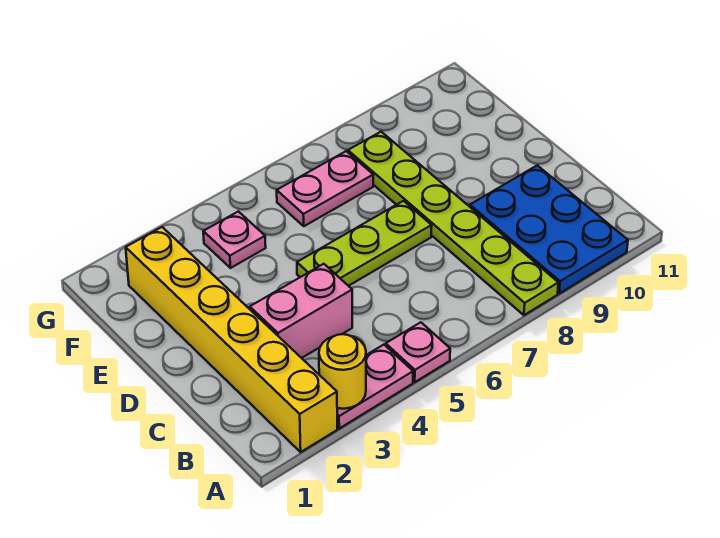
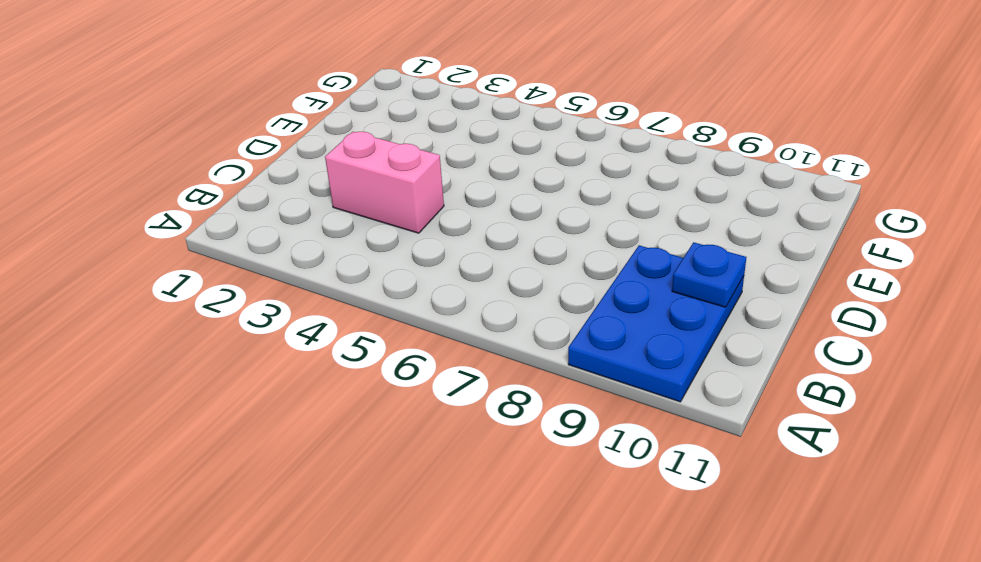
blue plate C10 level 2 -> none
none -> yellow brick A2:F2 level 1
none -> pink plate A3:A4 level 1

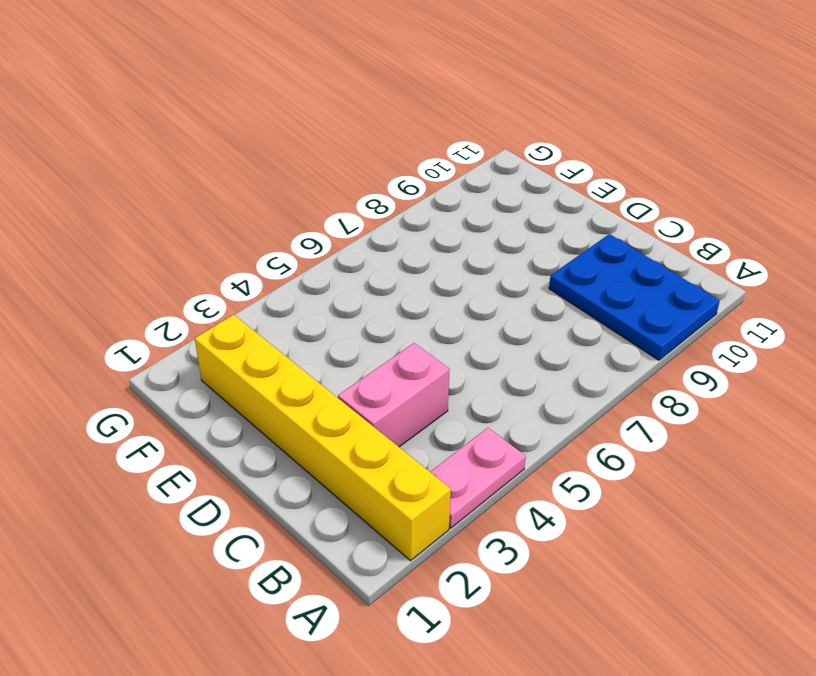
none -> pink plate A5 level 1
none -> lime plate A8:F8 level 1

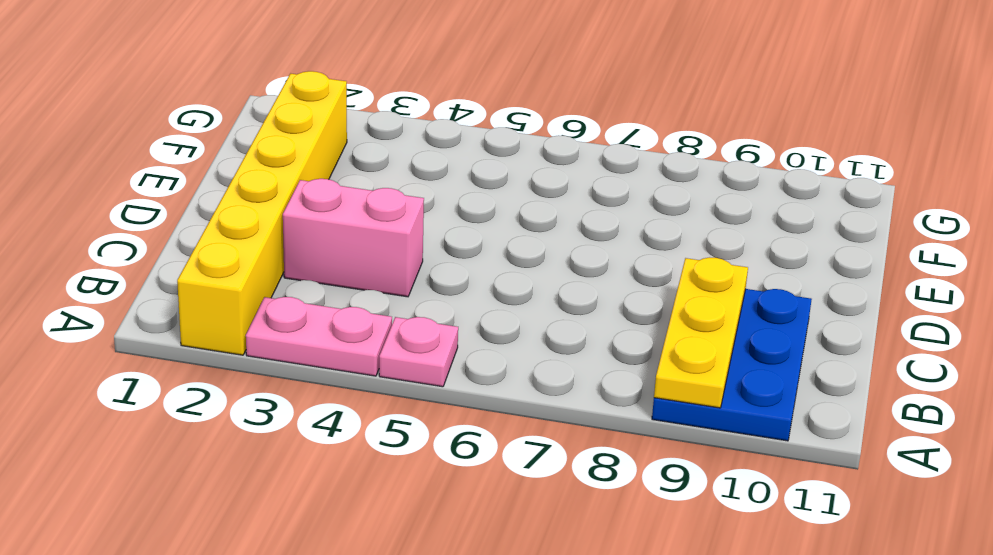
yellow plate A9:C9 level 2 -> none
none -> lime plate A8:F8 level 1
none -> lime plate D5:D7 level 1

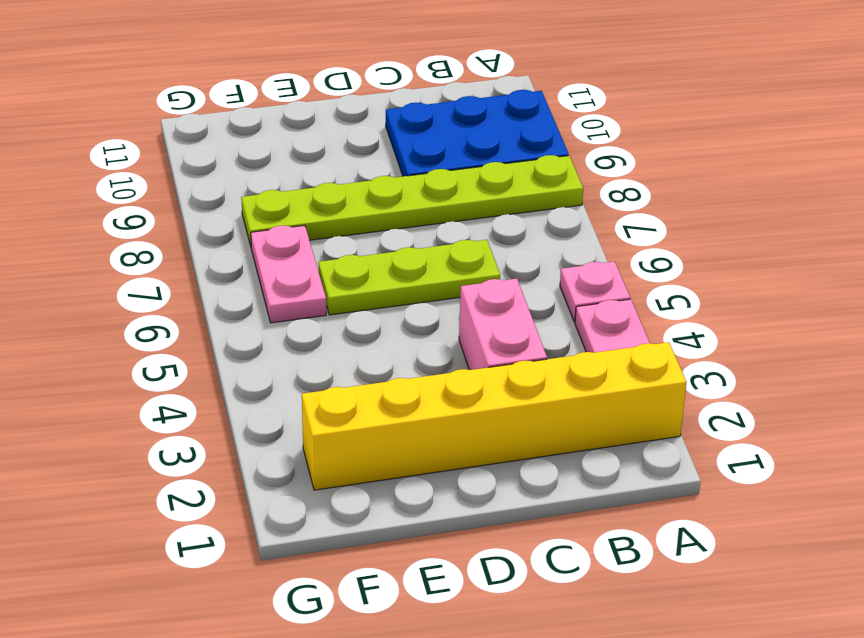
lime plate C6:E6 level 1 -> lime plate D5:D7 level 1
none -> pink plate F4 level 1
none -> yellow round brick A3 level 2

